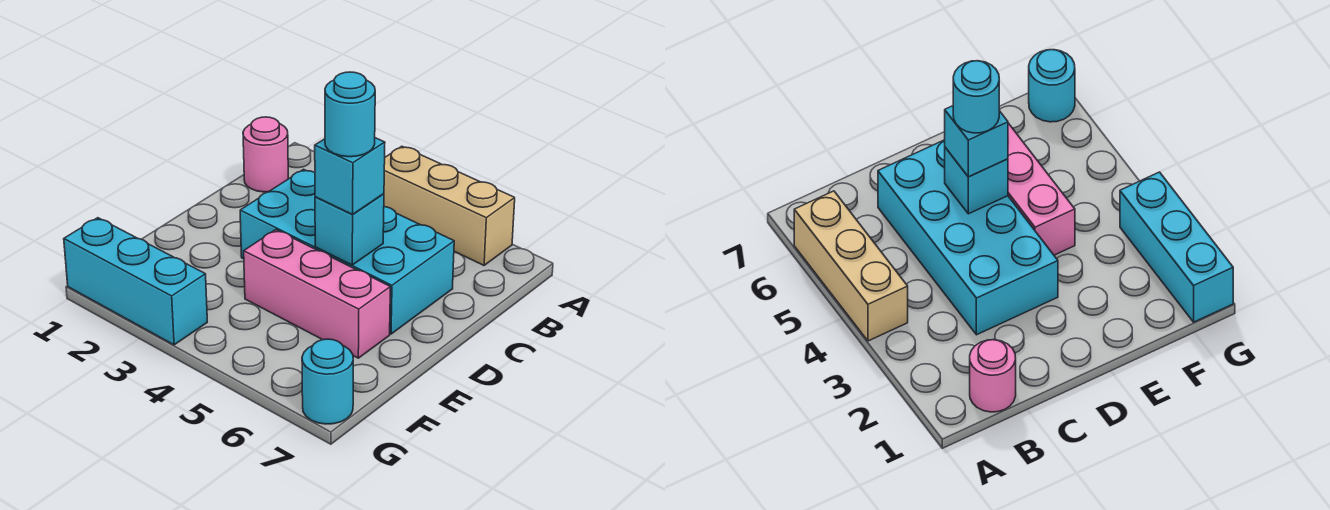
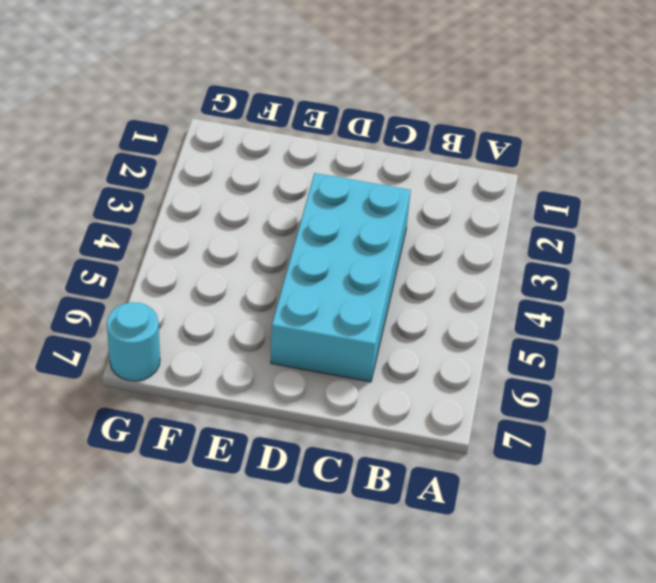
none -> tan brick A4:A6 level 1
none -> pink round brick B1 level 1

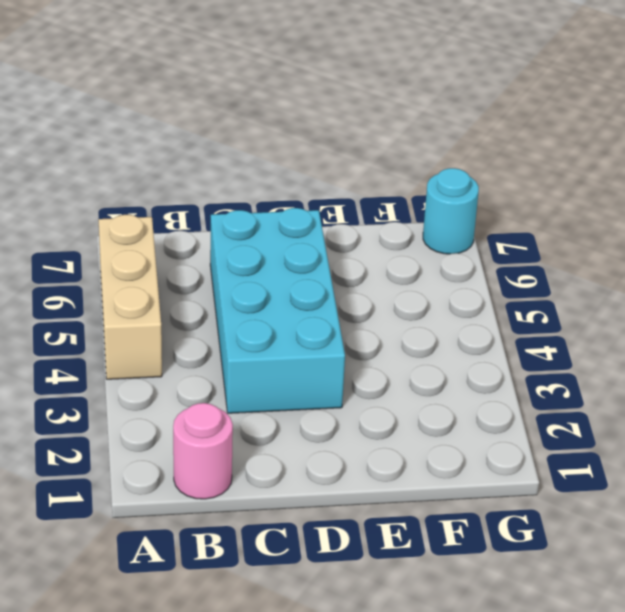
none -> pink brick E4:E6 level 1
none -> cyan brick G1:G3 level 1

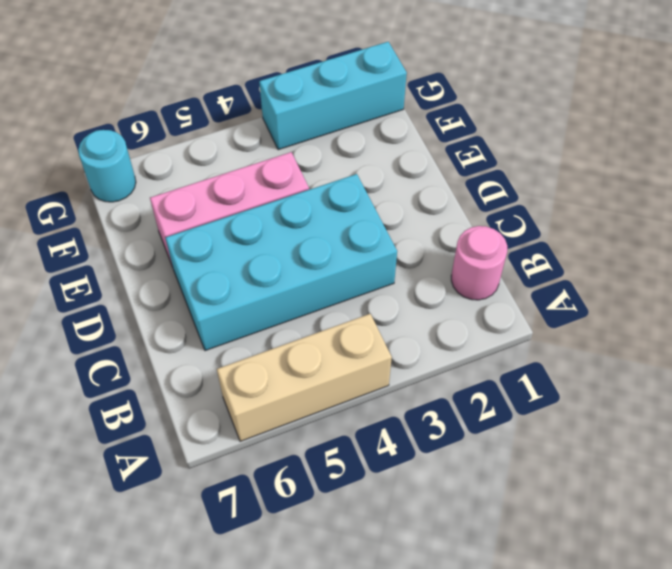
none -> cyan brick D5 level 2
none -> cyan brick D5 level 3

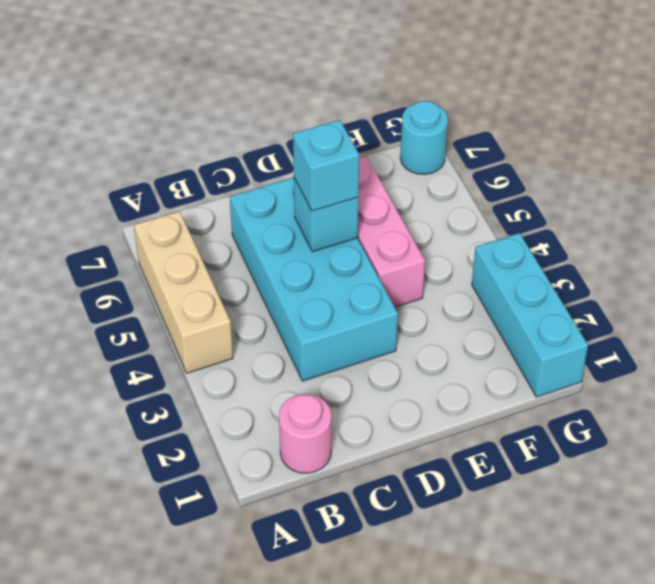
none -> cyan round brick D5 level 4

